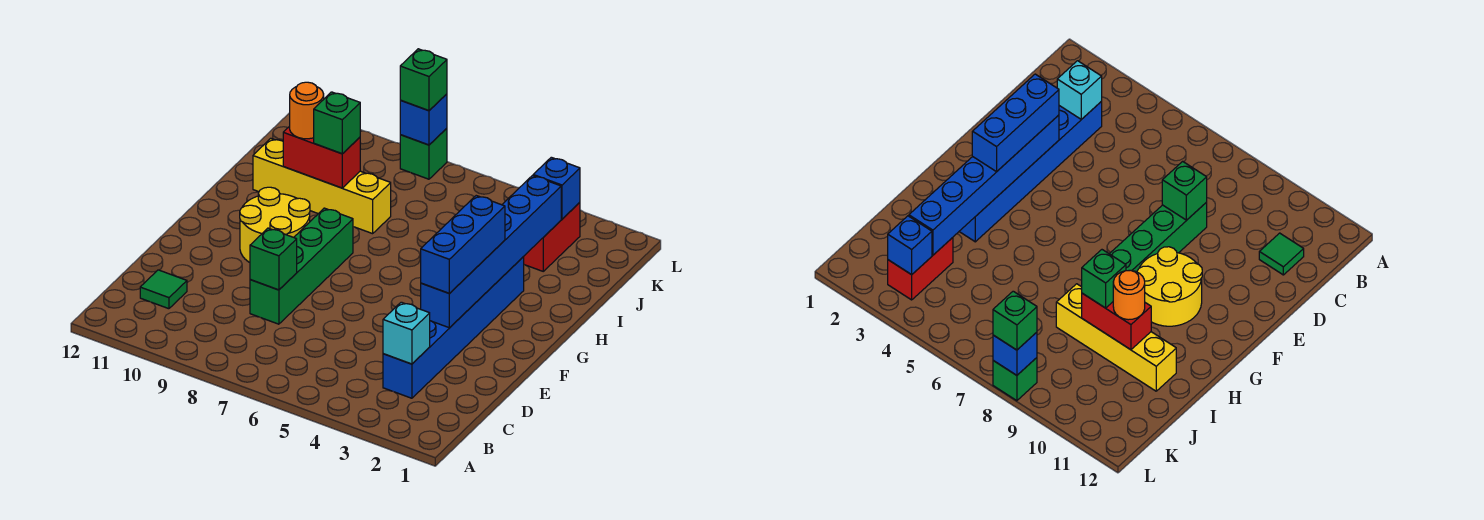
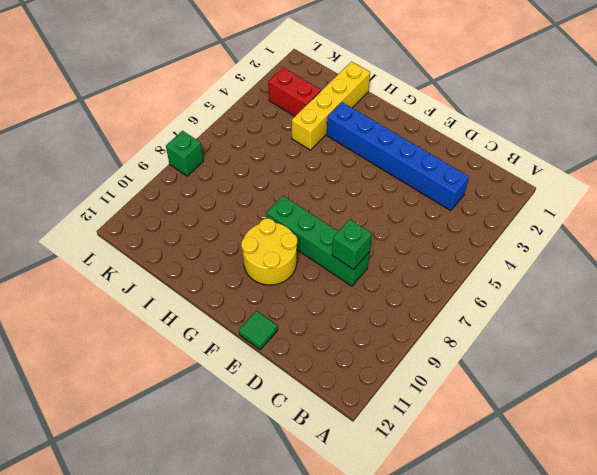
green tile E12 level 1 -> green tile C11 level 1
yellow brick I1:I4 level 1 -> yellow brick I8:I11 level 1
none -> cyan brick C3 level 2
none -> blue brick E3:J3 level 2
none -> red brick I9:I10 level 2

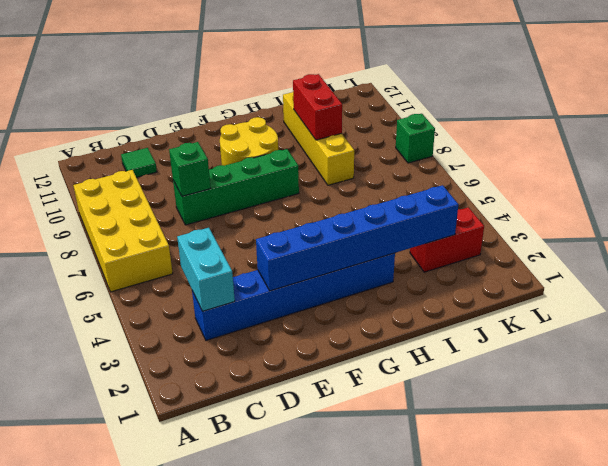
yellow brick A6:B9 level 1 -> none
cyan brick C3:C4 level 2 -> cyan brick C3 level 2
none -> blue brick K3 level 2
none -> blue brick L8 level 2
none -> blue brick E3:G3 level 3

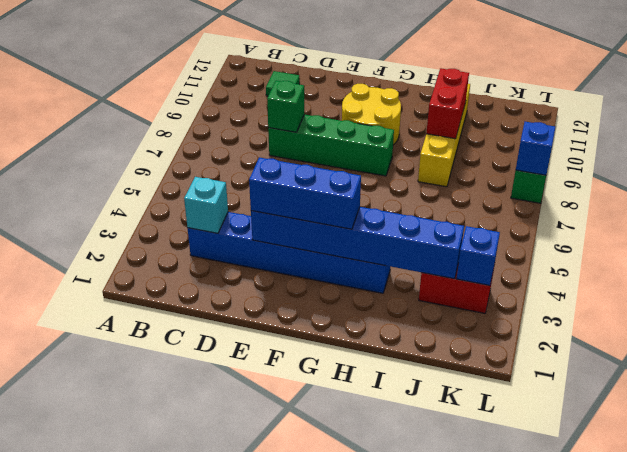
none -> green brick I9 level 3
none -> orange round brick I10 level 3
none -> green brick L8 level 3

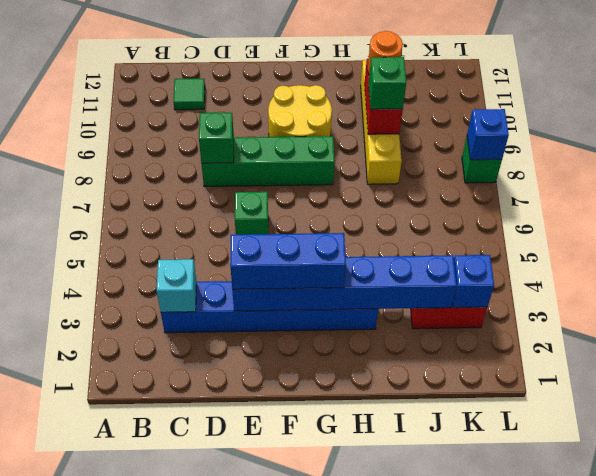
green brick E6 level 1 -> green brick L8 level 3

